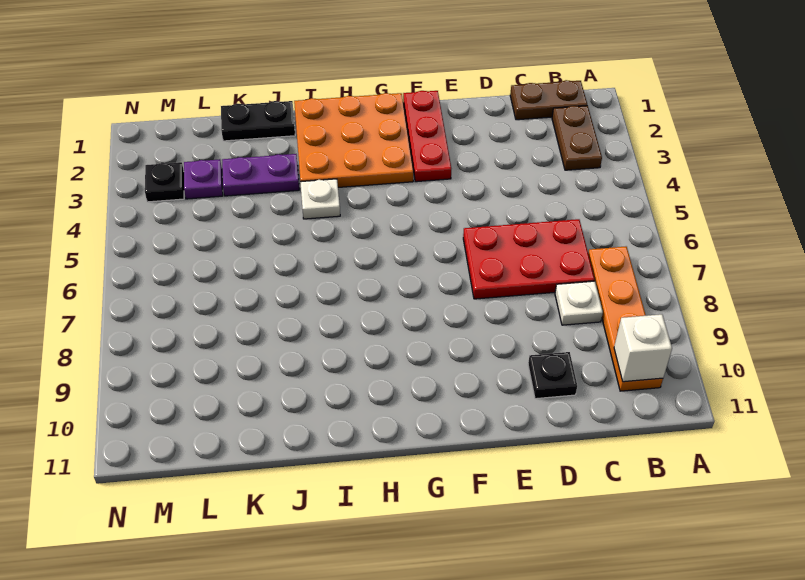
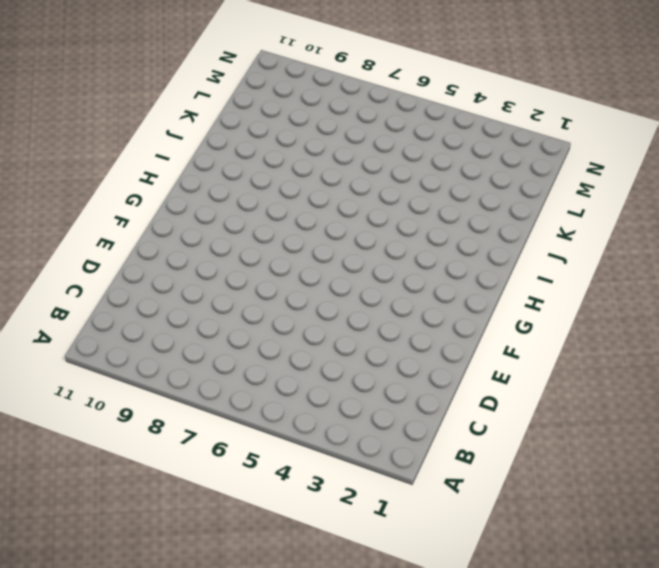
none -> brown plate B1:C1 level 1
none -> brown plate B2:B3 level 1
none -> orange plate B7:B10 level 1

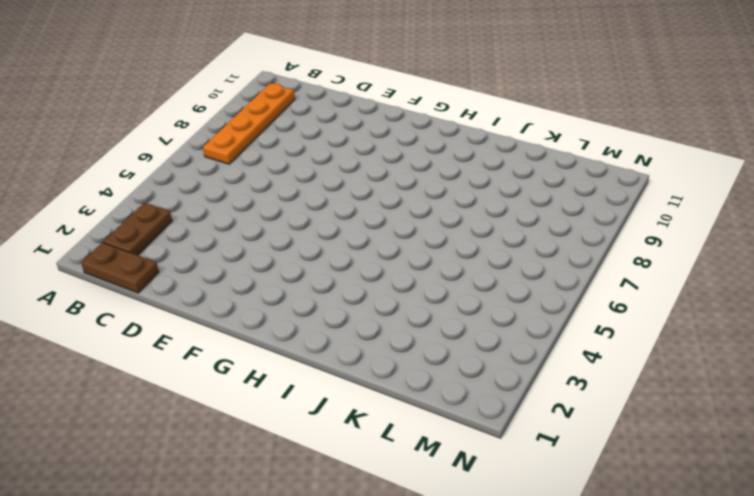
none -> red plate C6:E7 level 1
none -> white plate C8 level 1
none -> black plate D10 level 1

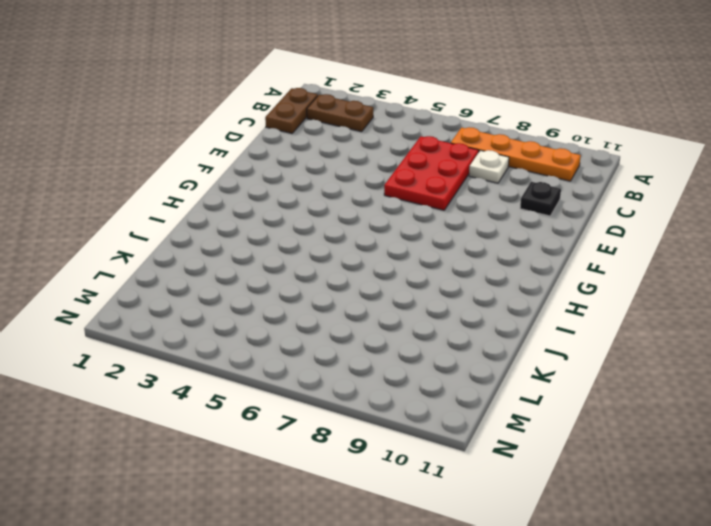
none -> red plate F1:F3 level 1
none -> orange plate G1:I3 level 1
none -> white plate I4 level 1

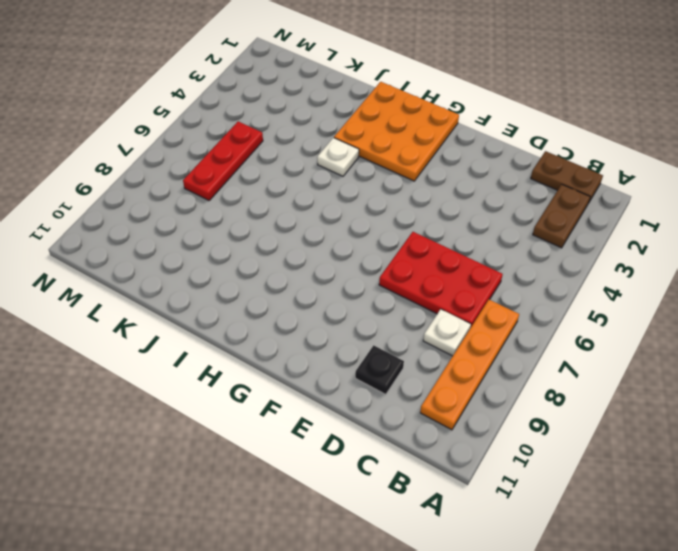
red plate L5:L7 level 1 -> red plate F1:F3 level 1
none -> black plate J1:K1 level 1
none -> purple plate J3:K3 level 1
none -> purple plate L3 level 1

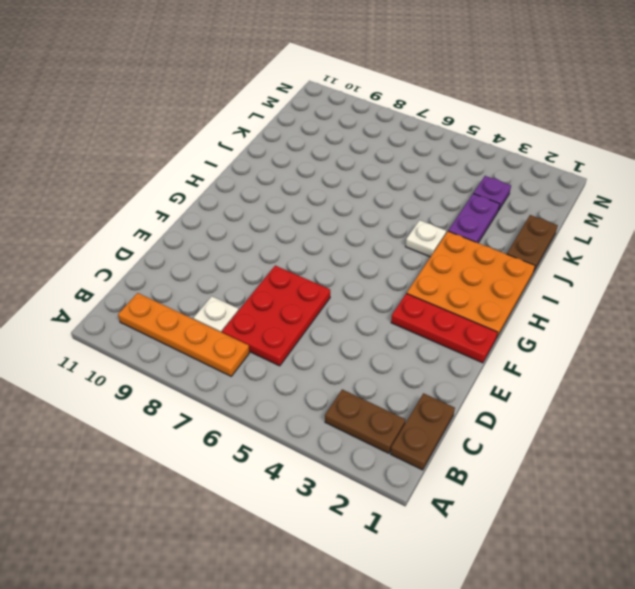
brown plate J1:K1 level 1 -> black plate J1:K1 level 1
none -> black plate D10 level 1
none -> black plate M3 level 1
none -> white brick B10 level 2

